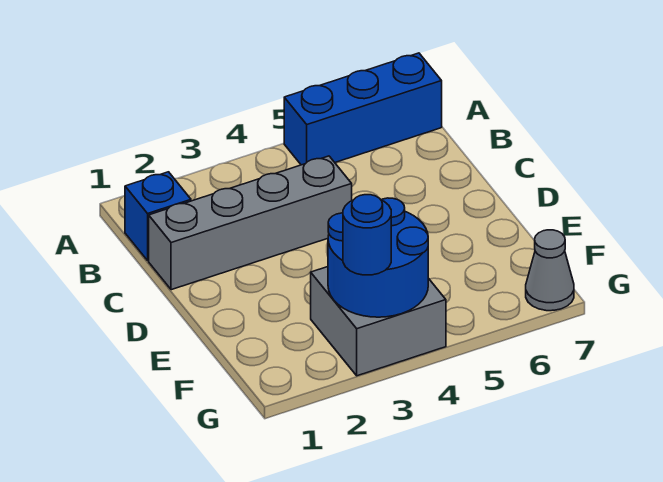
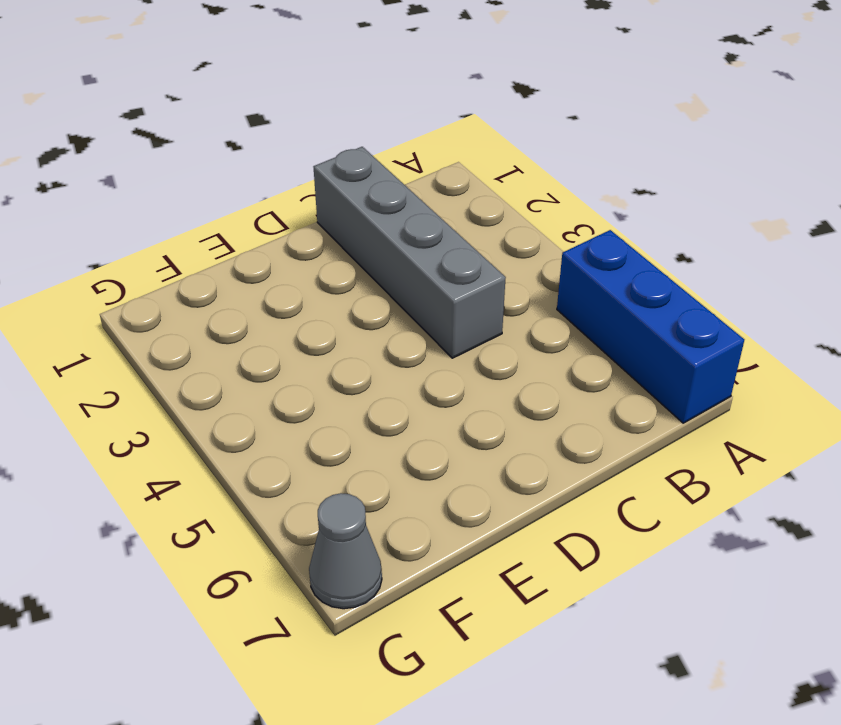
none -> blue brick B1 level 1
none -> grey brick F3:G4 level 1

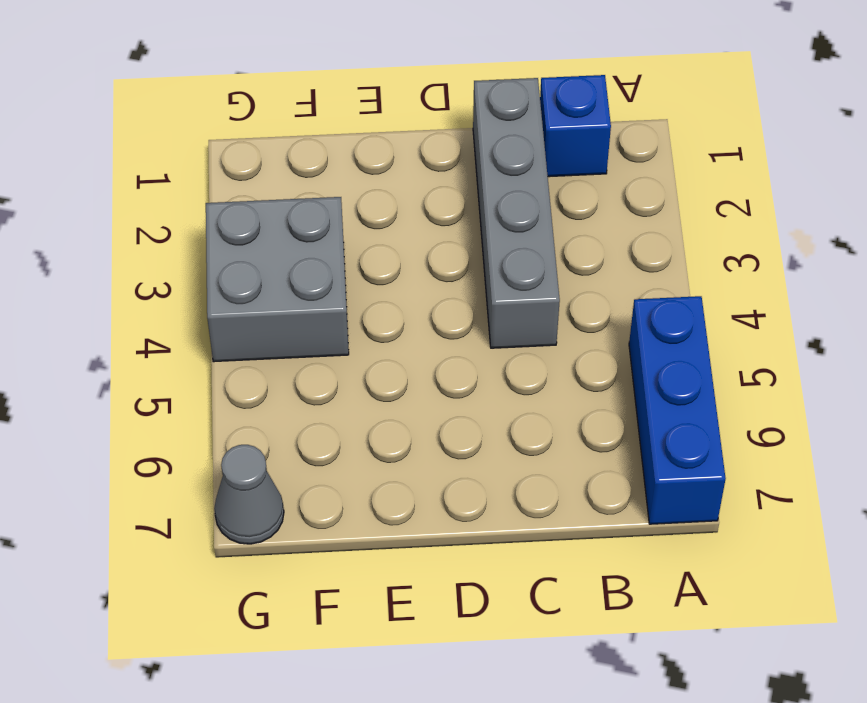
none -> blue round brick F3:G4 level 2
none -> blue round brick G3 level 3

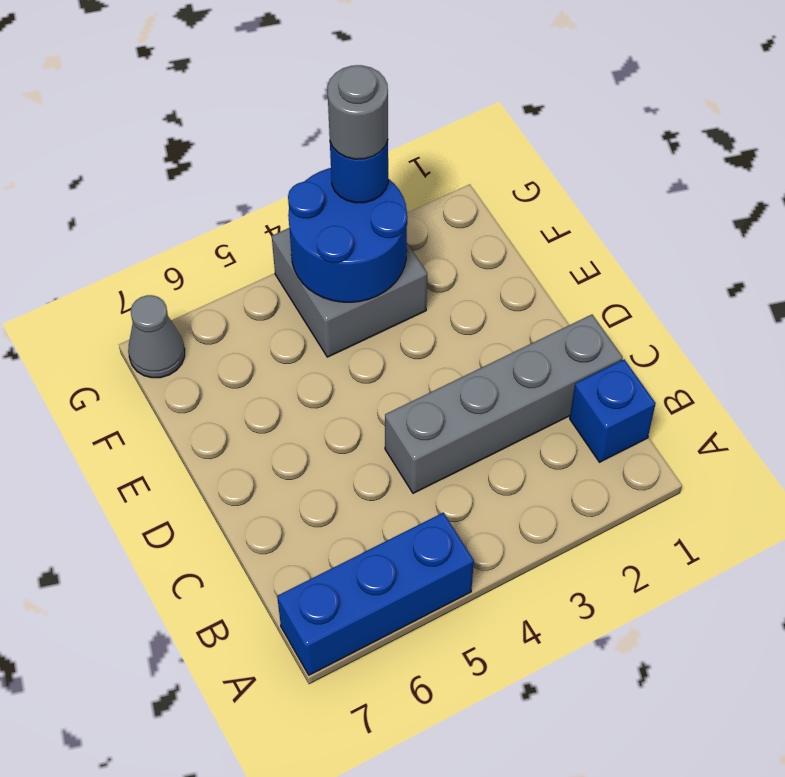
grey round brick G3 level 4 -> none

